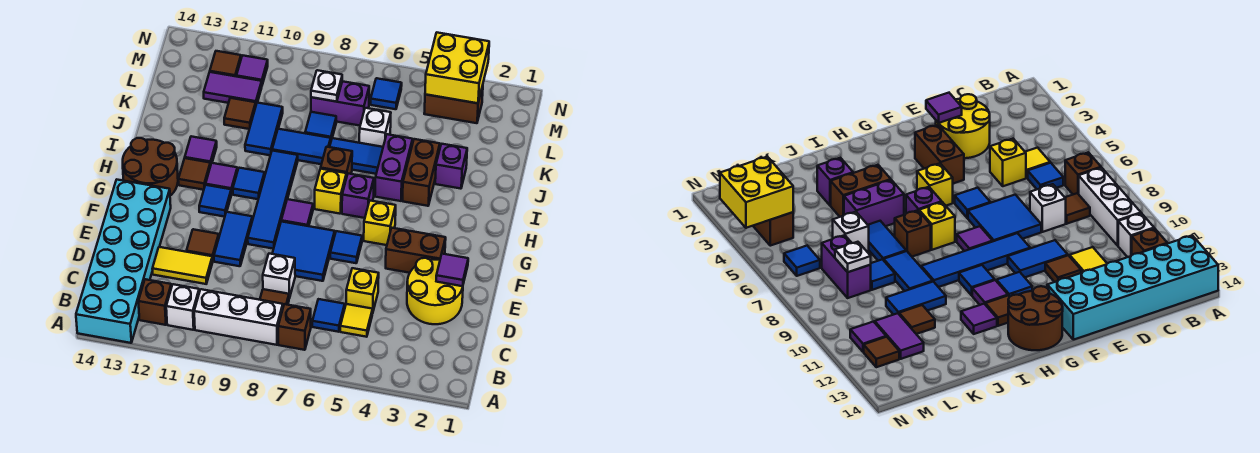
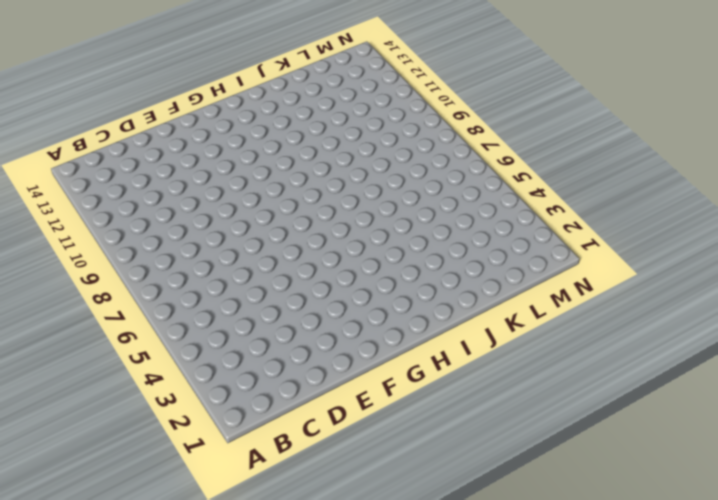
none -> cyan brick A13:F14 level 1
none -> brown brick B7 level 1
none -> white brick B8:B10 level 1
none -> white brick B11 level 1

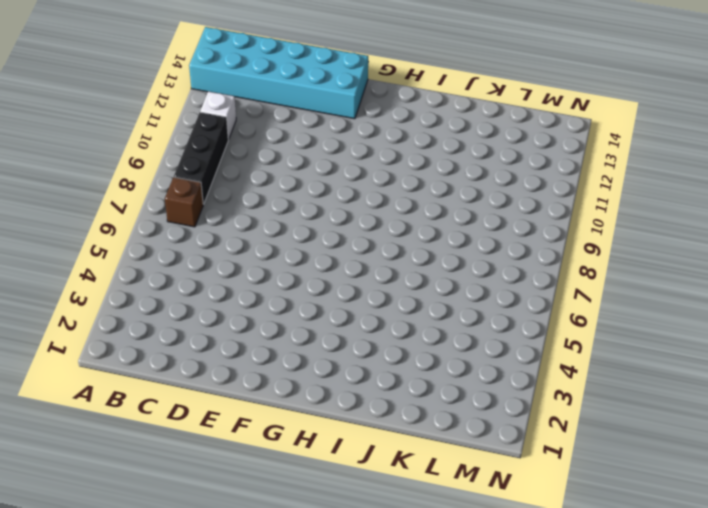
black brick B8:B10 level 1 -> white brick B8:B10 level 1
none -> brown brick B12 level 1
none -> yellow tile C5 level 1
none -> blue tile C6 level 1
none -> brown tile C8 level 1

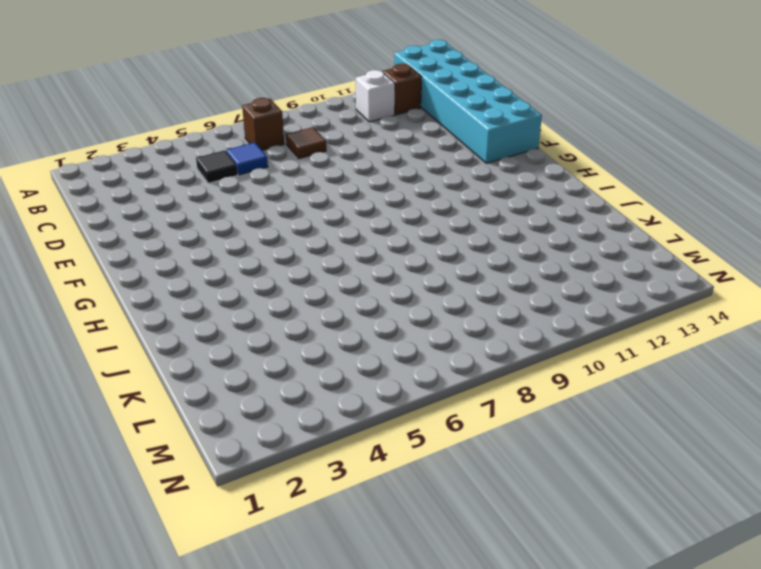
black tile C5 level 1 -> yellow tile C5 level 1
none -> white brick B8:B10 level 1
none -> yellow round brick D2:E3 level 1
none -> yellow brick D5 level 1
none -> white brick D8 level 1

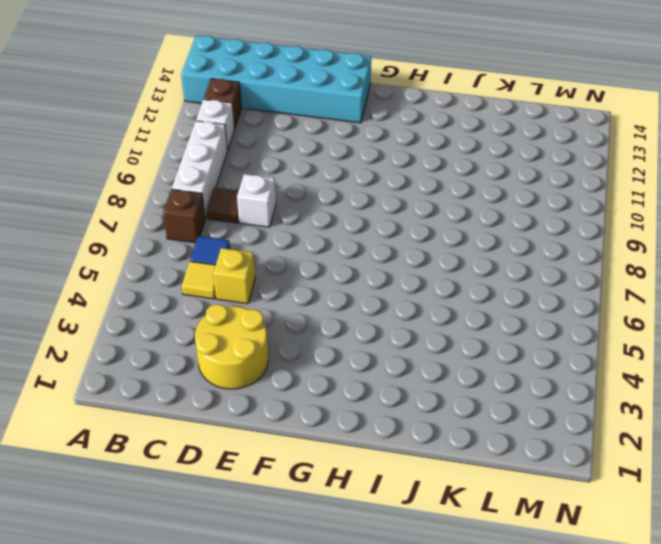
none -> yellow tile D11:D12 level 1
none -> blue tile E7:F8 level 1
none -> blue tile E10:F10 level 1
none -> brown tile E11 level 1

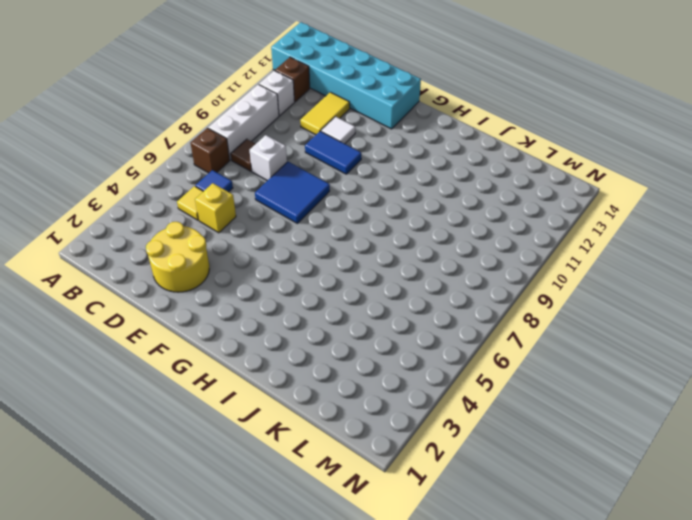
white tile E11 level 1 -> brown tile E11 level 1
none -> brown brick F3:F4 level 1
none -> blue tile F6 level 1
none -> blue tile F9:I9 level 1
none -> yellow brick G5 level 1

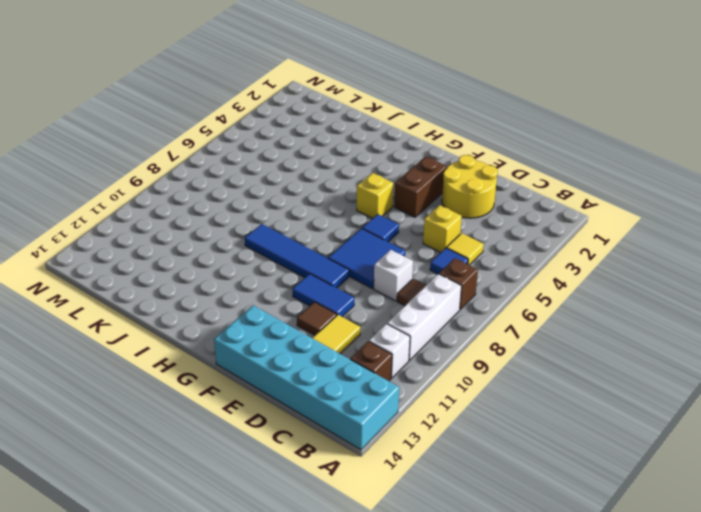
none -> purple tile G8 level 1
none -> blue tile G11 level 1
none -> brown round brick G13:H14 level 1
none -> purple brick H6 level 1

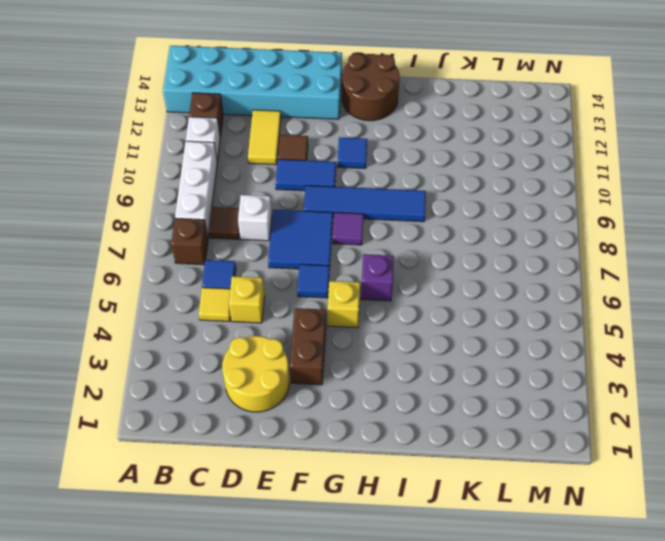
none -> yellow brick H7 level 1
none -> blue tile H10 level 1
none -> purple tile H11 level 1
none -> brown tile H12 level 1

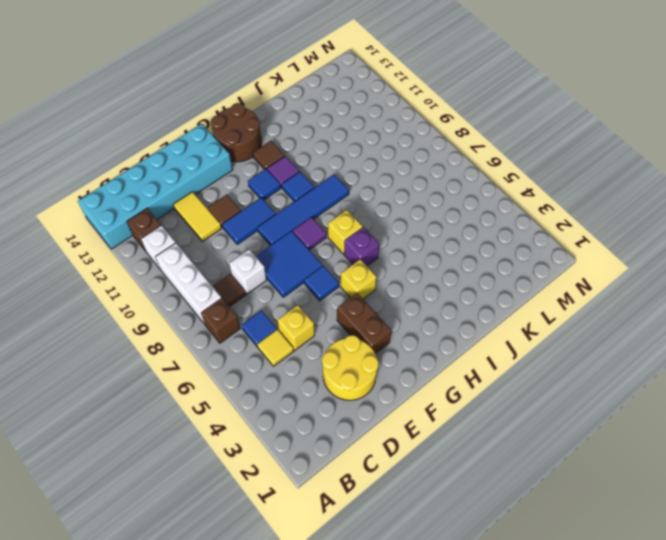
none -> brown brick I4:J4 level 1
none -> purple brick I5:J5 level 1
none -> brown brick I7 level 1
none -> purple tile I12 level 1

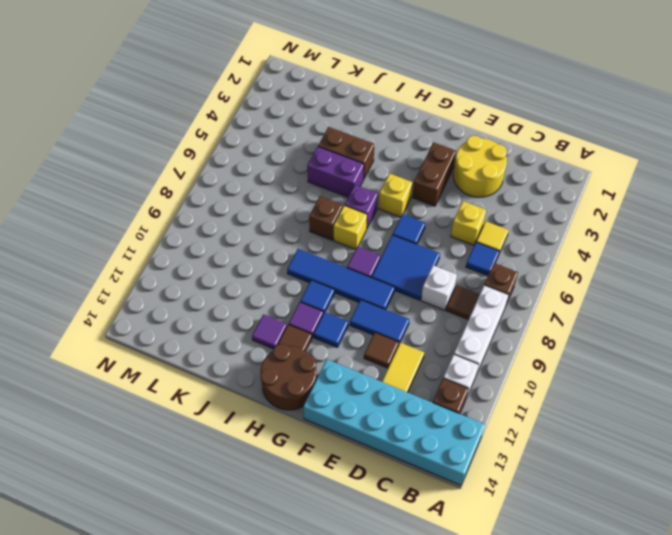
none -> purple brick J3 level 1
none -> blue tile J6:J7 level 1
none -> blue tile J8:J9 level 1
none -> blue tile J10:K10 level 1

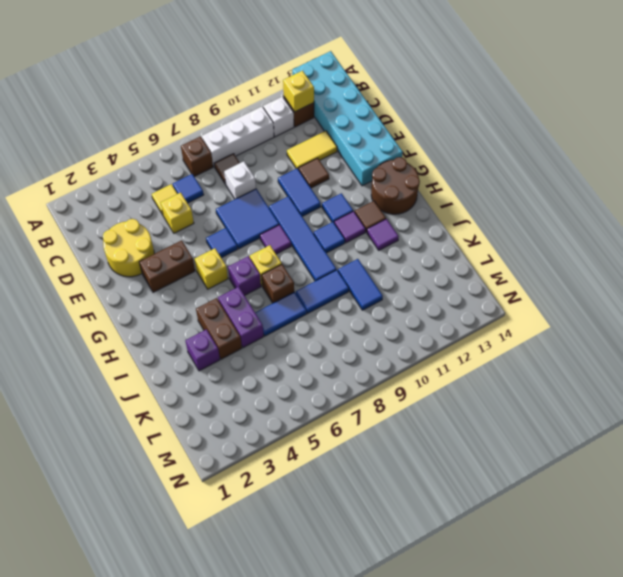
yellow brick B12 level 2 -> none
none -> white brick K6 level 1
none -> blue tile K8 level 1
none -> brown tile K11 level 1
none -> purple brick L7:L8 level 1

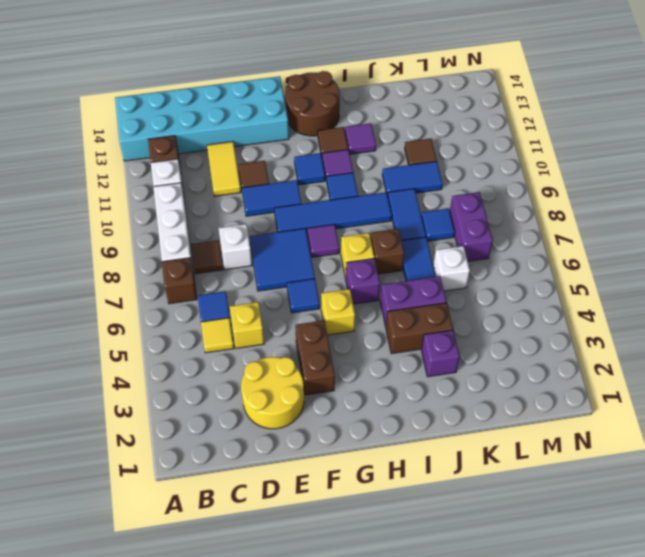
none -> purple tile L11:L12 level 1
none -> brown brick M3:M4 level 1
none -> blue tile M6 level 1
none -> purple tile M11 level 1

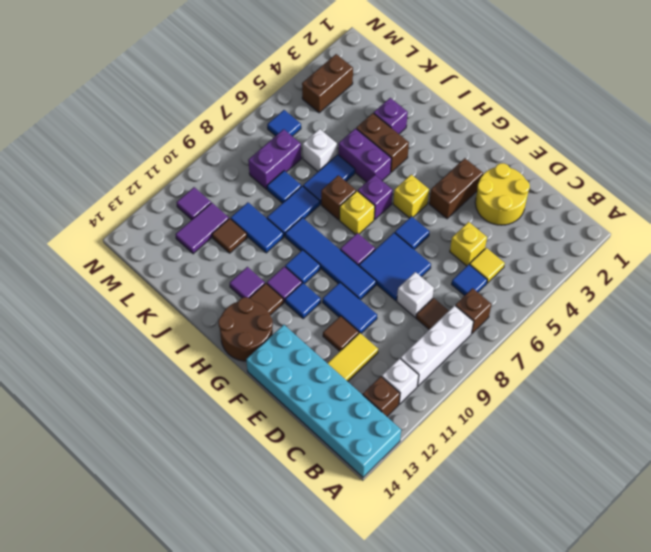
none -> brown tile M12 level 1
none -> purple tile E2 level 2
none -> white plate L8 level 2
none -> yellow brick M3:N4 level 2

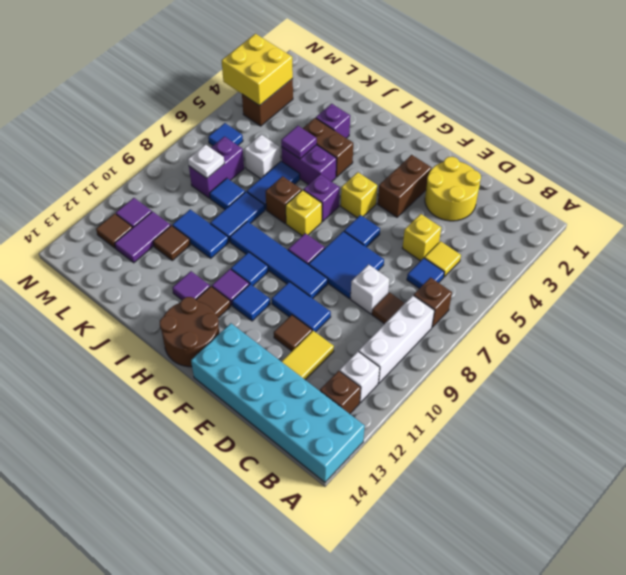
purple tile J5 level 2 -> purple tile E2 level 2

